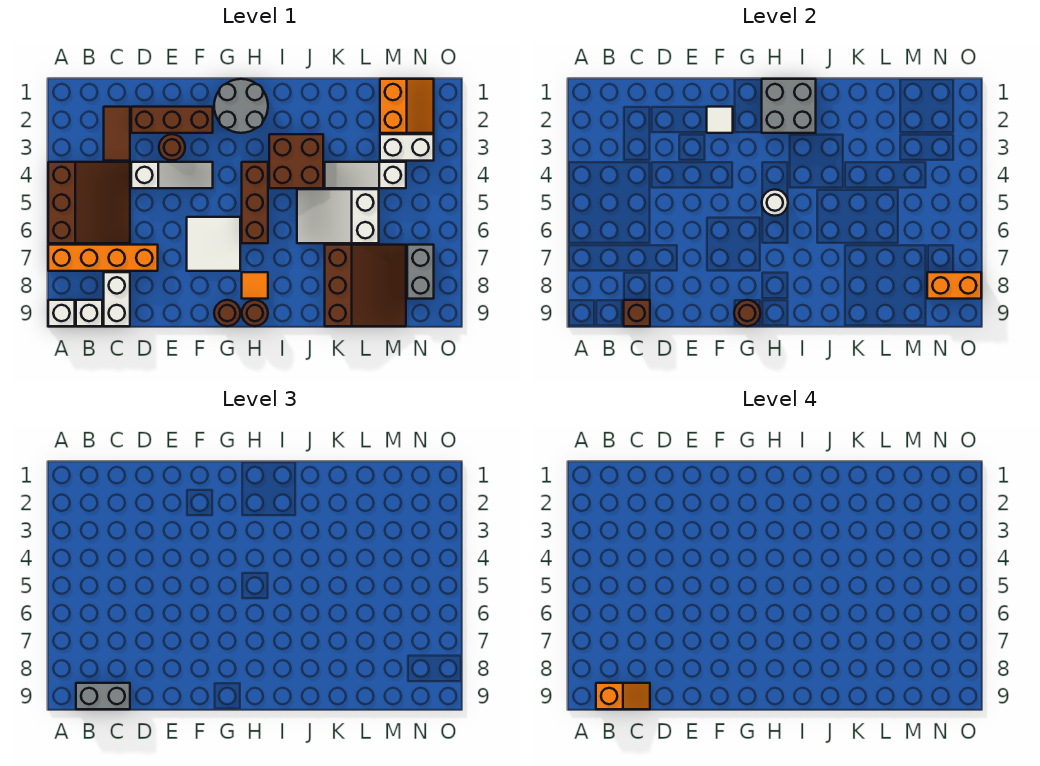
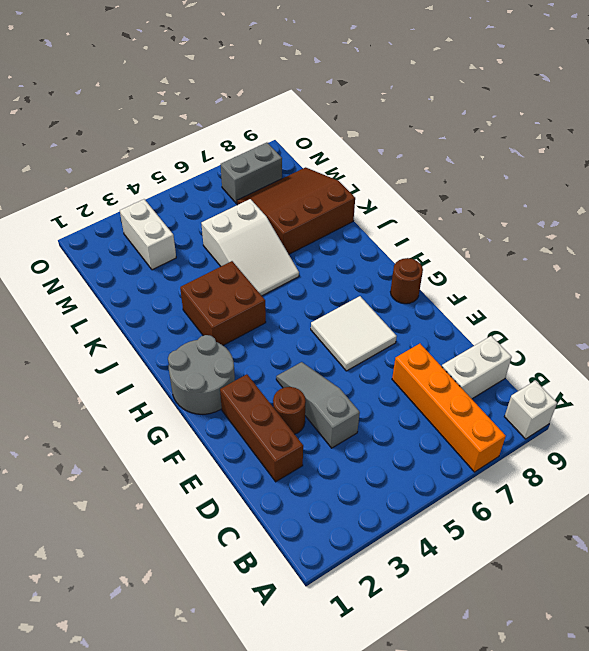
grey slope D4:F4 level 1 top D -> white slope D4:F4 level 1 top D
none -> brown slope A4:C6 level 1 top A
none -> white brick B9 level 1
none -> brown tile C2:C3 level 1
none -> brown brick H4:H6 level 1

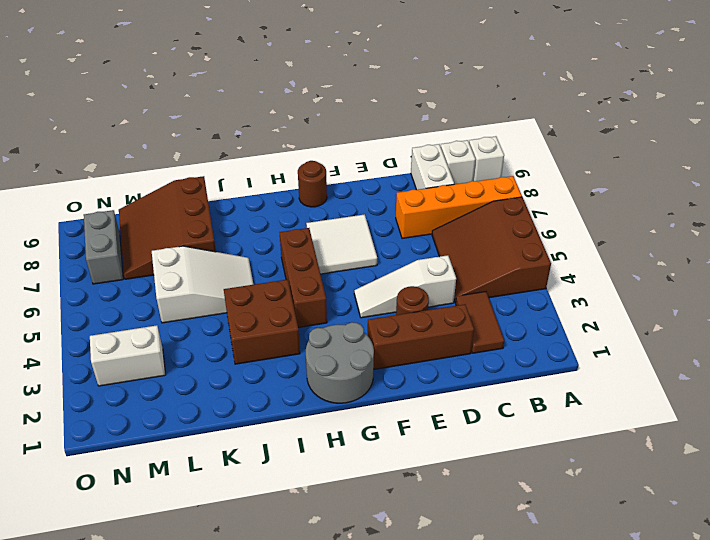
none -> orange tile H8 level 1
none -> brown round brick H9 level 1
none -> white slope K4:M4 level 1 top M
none -> orange slope M1:N2 level 1 top M

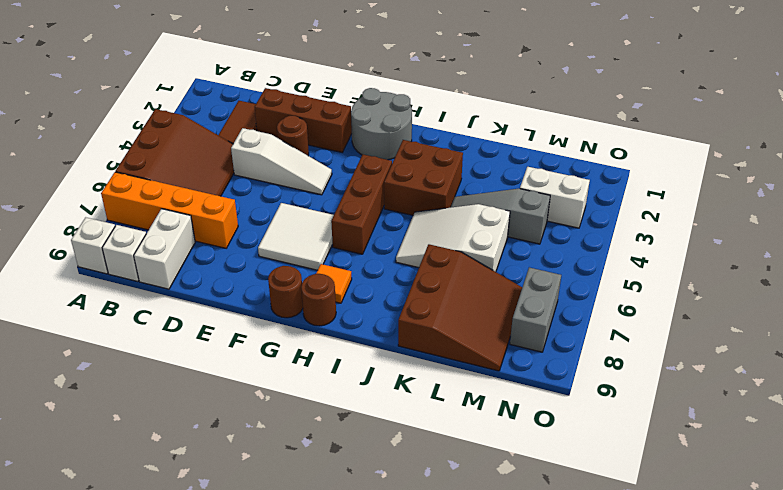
grey slope K4:M4 level 1 top M -> white slope K4:M4 level 1 top M
none -> orange slope M1:N2 level 1 top M
none -> brown brick C9 level 2
none -> white tile F2 level 2
none -> brown round brick G9 level 2

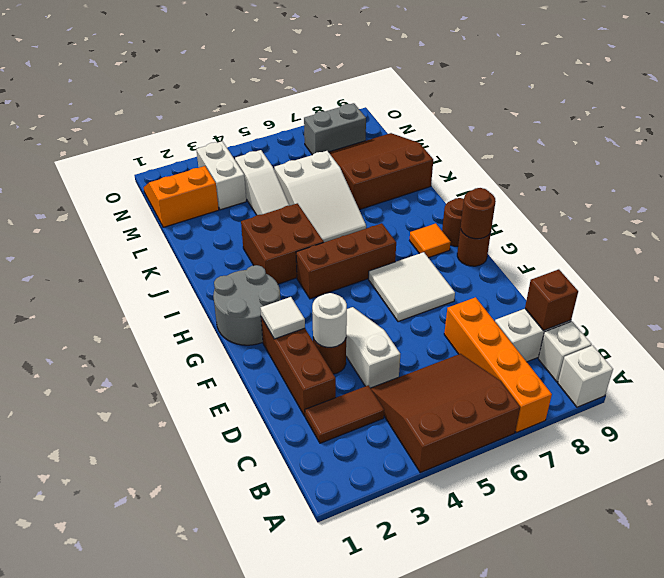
white round brick E3 level 2 -> white round brick H5 level 2
none -> grey brick H1:I2 level 2
none -> orange brick N8:O8 level 2
none -> grey brick B9:C9 level 3
none -> orange slope B9:C9 level 4 top B

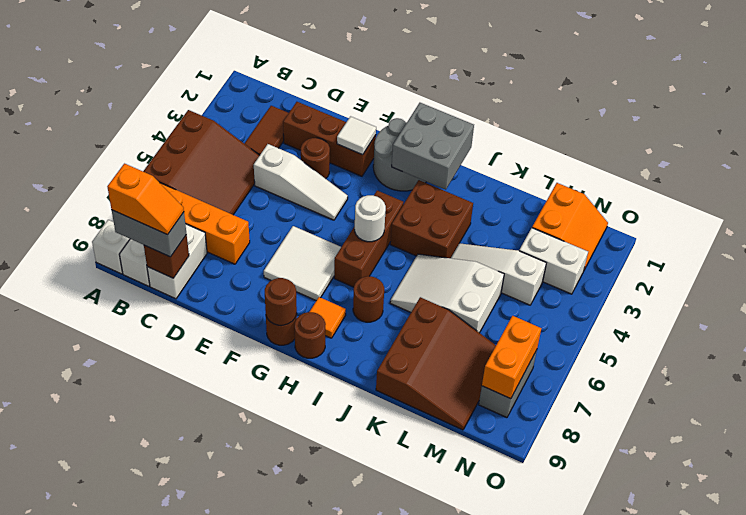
brown round brick I7 level 1 -> none
orange brick N7:N8 level 2 -> orange brick N8:O8 level 2

